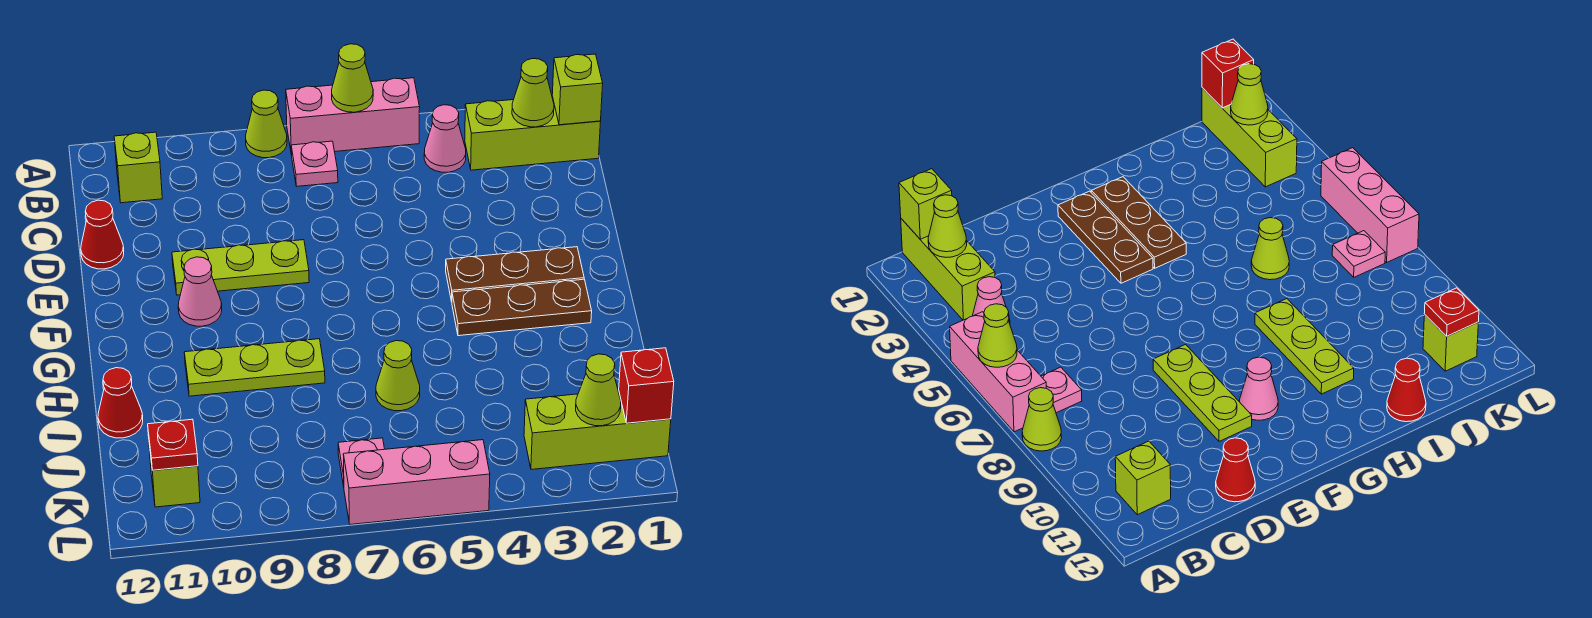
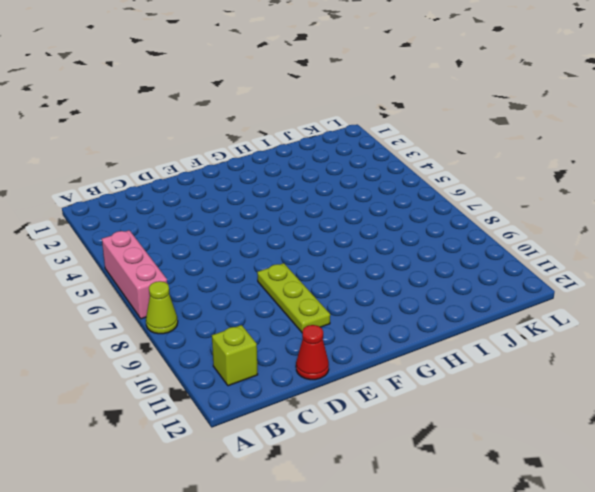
none -> lime brick B1:B3 level 1
none -> pink cone B4 level 1
none -> pink plate B7 level 1

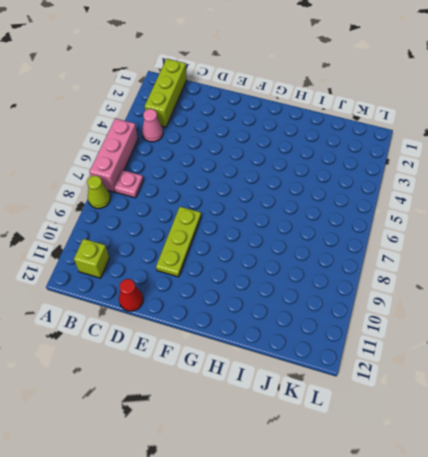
none -> brown plate F2:F4 level 1
none -> pink cone F10 level 1
none -> brown plate G2:G4 level 1

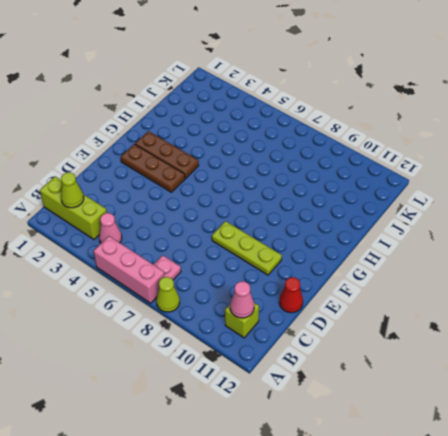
pink cone B11 level 2 -> pink cone F10 level 1
none -> lime plate H8:H10 level 1
none -> lime cone I6 level 1
none -> red cone I12 level 1

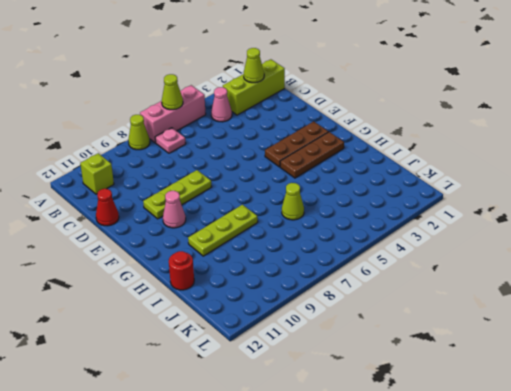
red round brick I12 level 1 -> red cone I12 level 1
none -> lime brick K1:K3 level 1
none -> pink plate K7 level 1
none -> lime brick K11 level 1

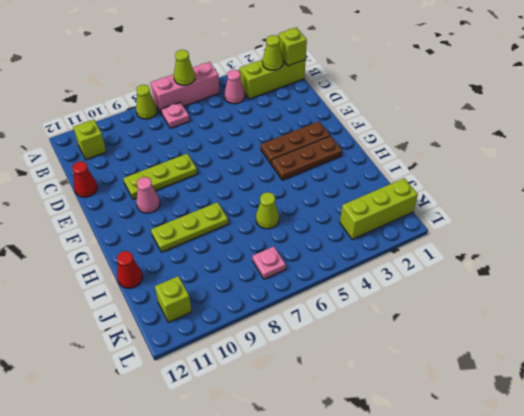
none -> pink brick L5:L7 level 1
none -> red brick K1 level 2
none -> lime cone K2 level 2

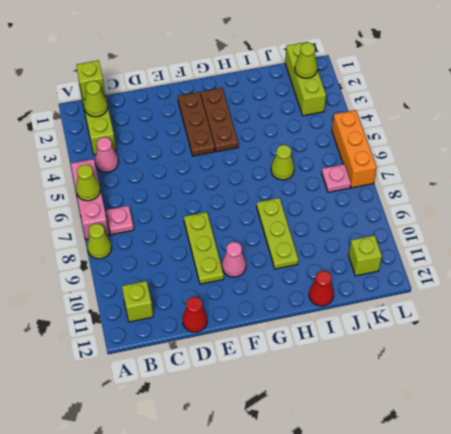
orange brick L5:L7 level 1 -> pink brick L5:L7 level 1
none -> red brick K1 level 2
none -> red plate K11 level 2

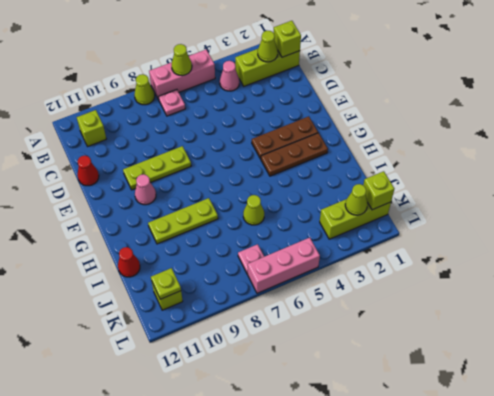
lime brick K1 level 2 -> red brick K1 level 2
lime plate K11 level 2 -> red plate K11 level 2

